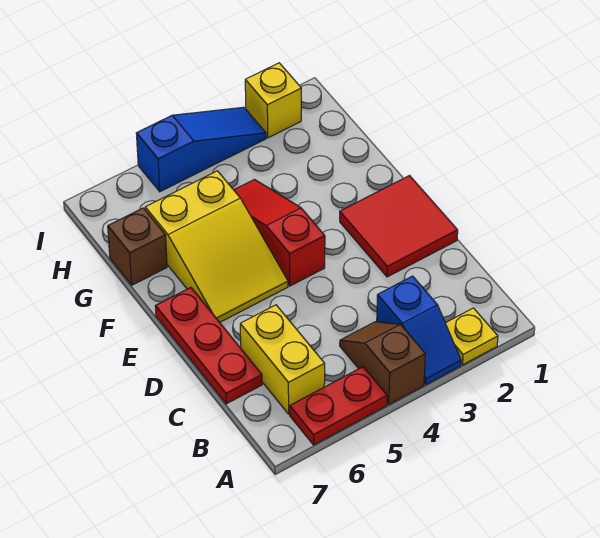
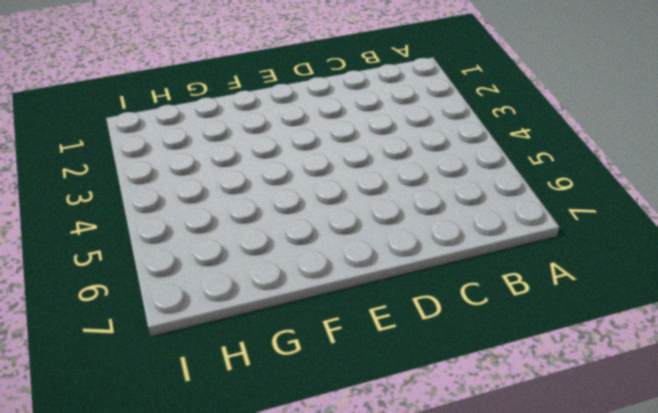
none -> yellow plate A2 level 1
none -> blue slope A3:B3 level 1 top B
none -> brown slope A4:B4 level 1 top A

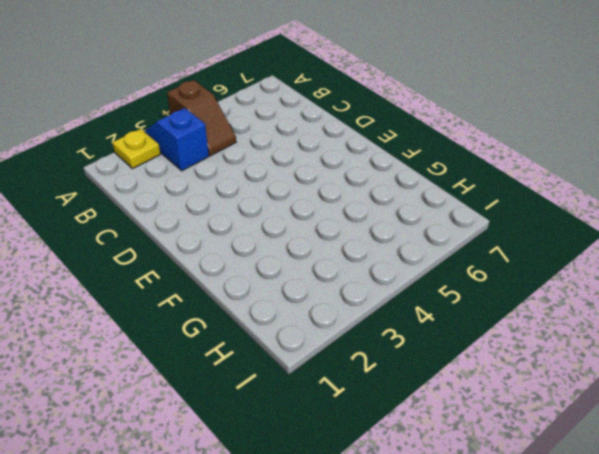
none -> red plate A5:A6 level 1
none -> yellow brick B6:C6 level 1
none -> red plate C7:E7 level 1

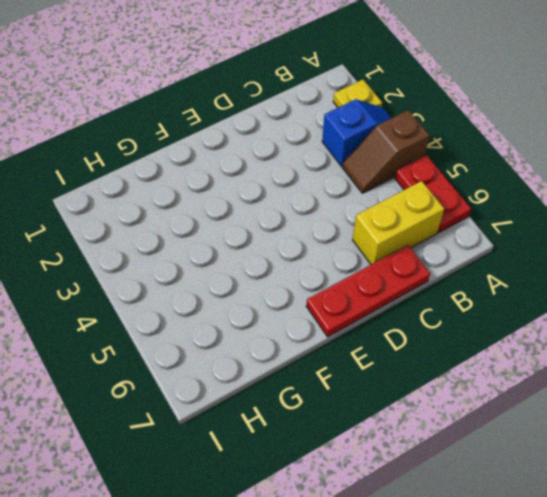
none -> red tile D1:E2 level 1
none -> red slope E4:G4 level 1 top E
none -> yellow slope E5:G6 level 1 top G

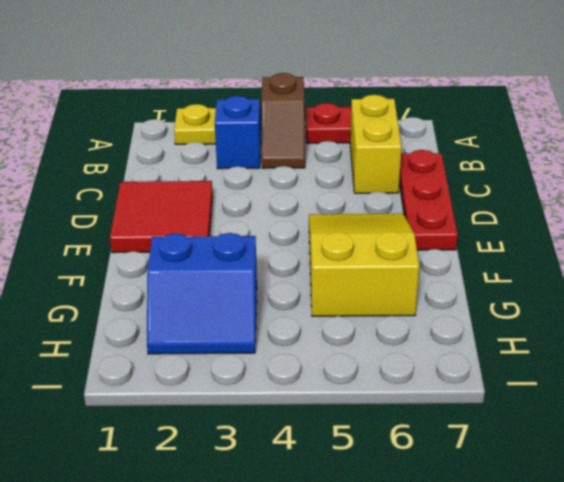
blue slope G2:H3 level 1 top G -> none
none -> red slope E4:G4 level 1 top E
none -> brown brick G7 level 1
none -> yellow brick I2 level 1

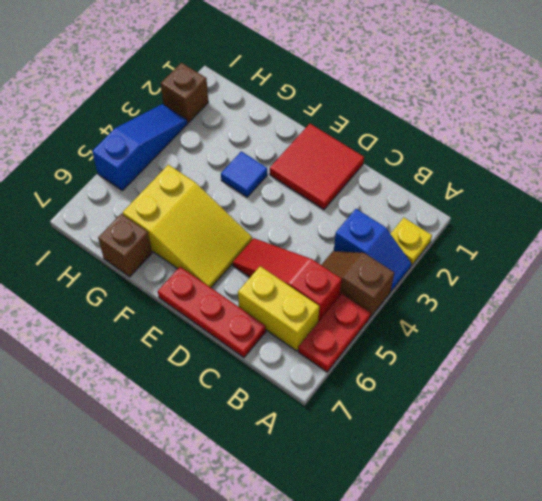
red slope B5:D5 level 1 top B -> red slope E4:G4 level 1 top E
blue tile F3 level 1 -> none
brown brick I2 level 1 -> yellow brick I2 level 1

